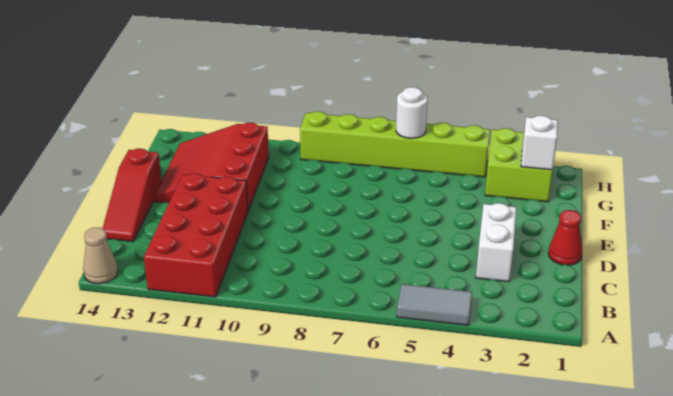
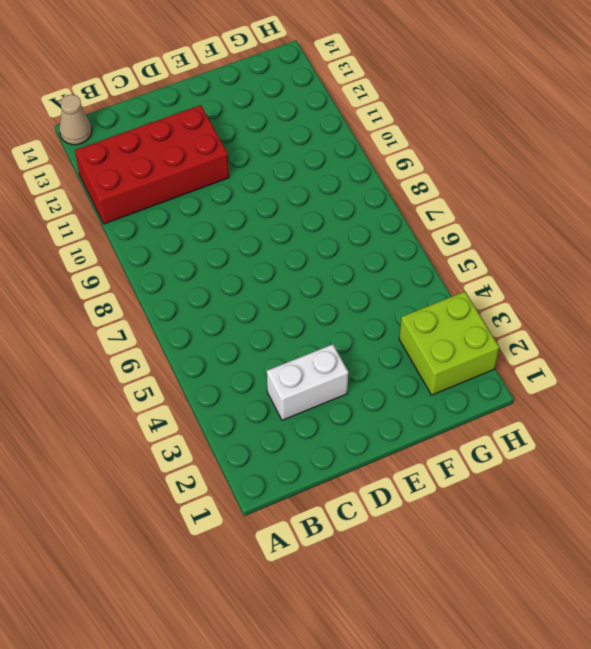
none -> grey tile A4:A5 level 1
none -> red slope C14:E14 level 1 top E

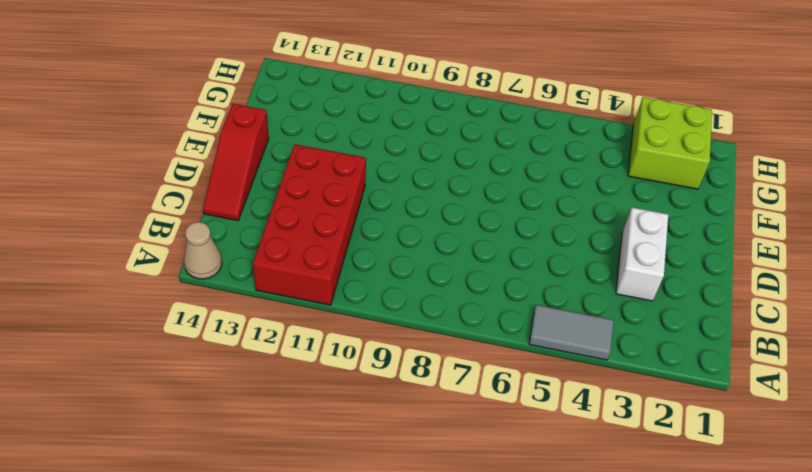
none -> red cone D1 level 1
none -> red slope E11:G13 level 1 top 11

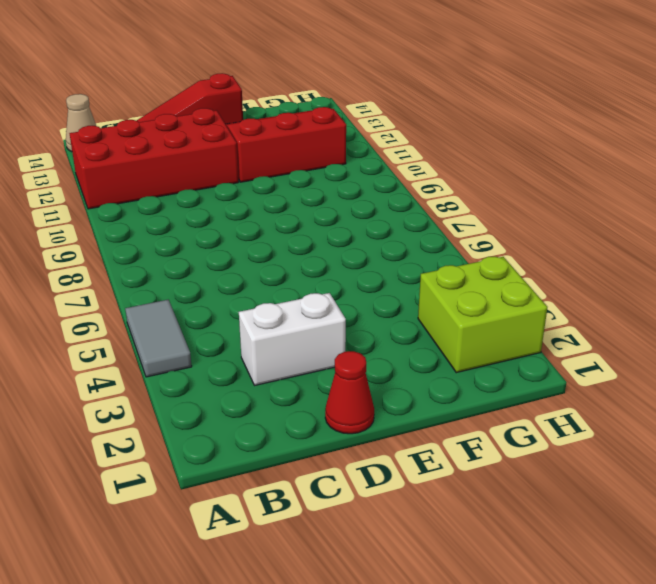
none -> lime brick H4:H9 level 1
none -> white brick G2 level 2

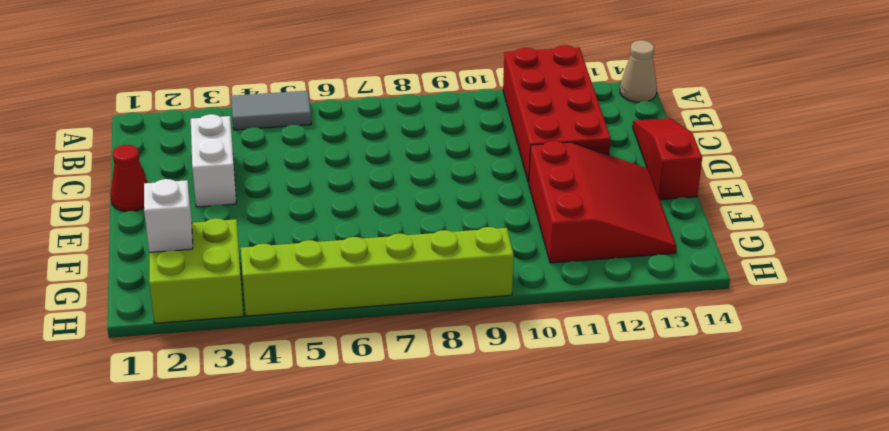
none -> white round brick H6 level 2

